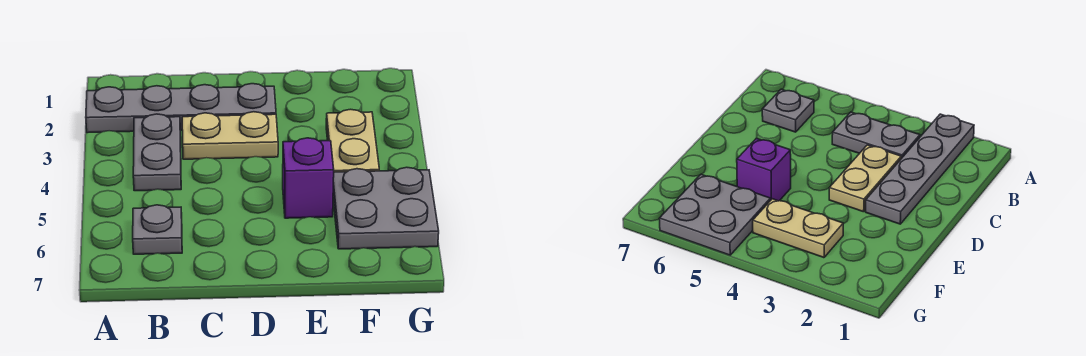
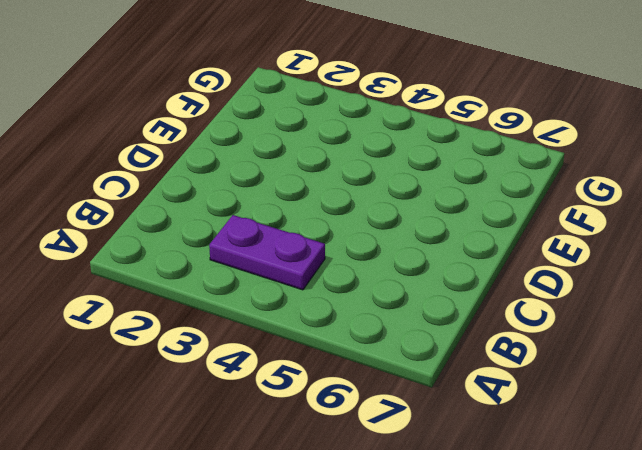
purple plate B3:B4 level 1 -> grey plate B3:B4 level 1
none -> grey plate A2:D2 level 1
none -> grey plate B6 level 1

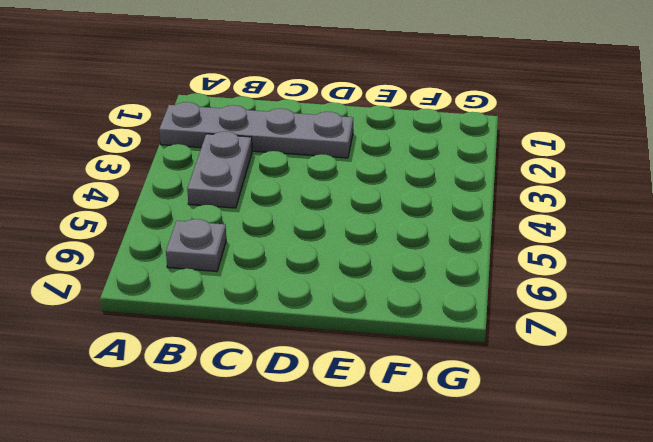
none -> tan plate C3:D3 level 1
none -> purple brick E5 level 1

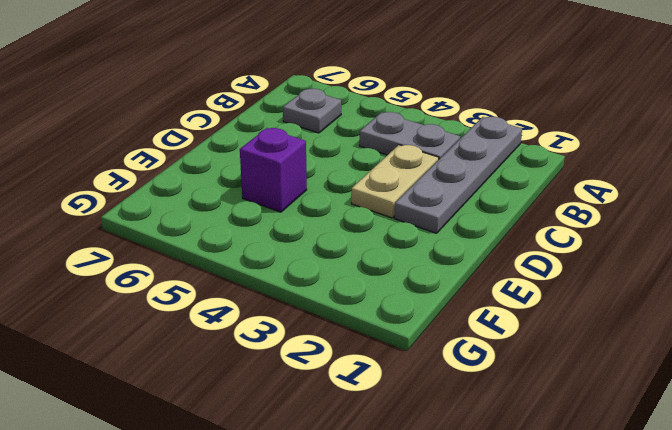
none -> tan plate F3:F4 level 1
none -> grey plate F5:G6 level 1

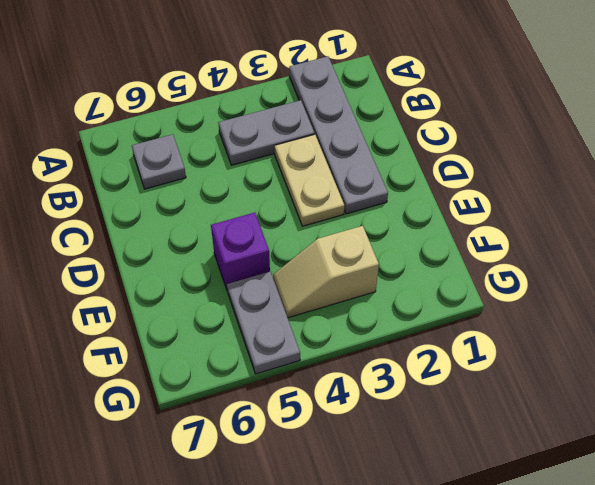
tan slope F3:F4 level 1 top 3 -> tan plate F3:F4 level 1
grey plate F5:G5 level 1 -> grey plate F5:G6 level 1

